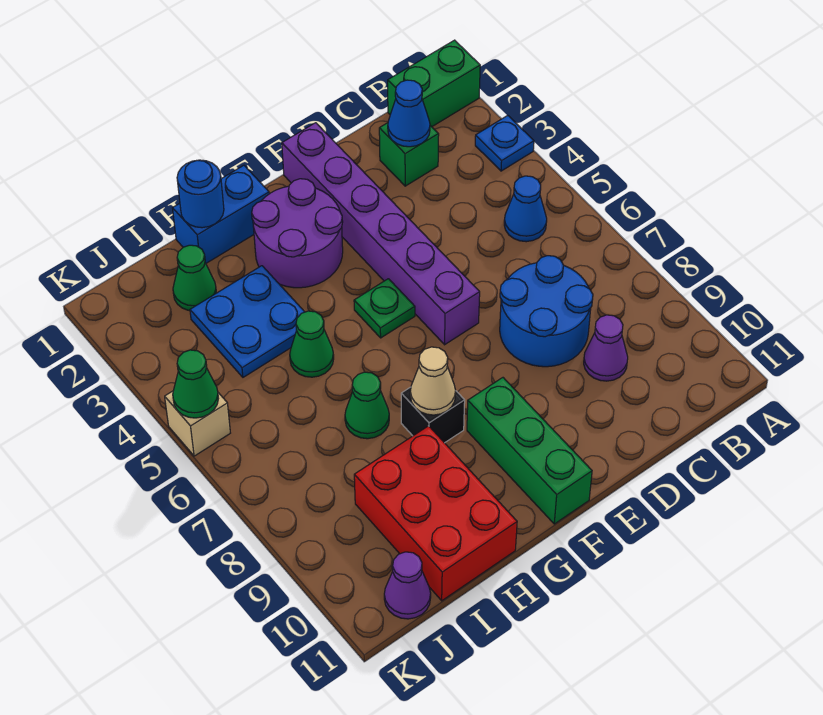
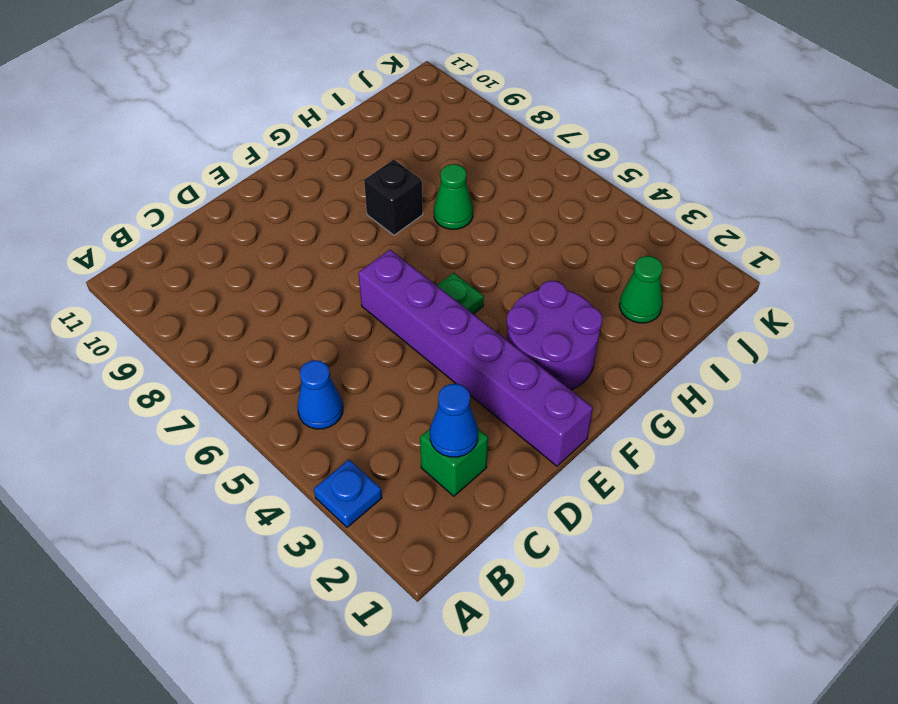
none -> green brick A1:B1 level 1
none -> blue round brick C7:D8 level 1
none -> purple cone C9 level 1

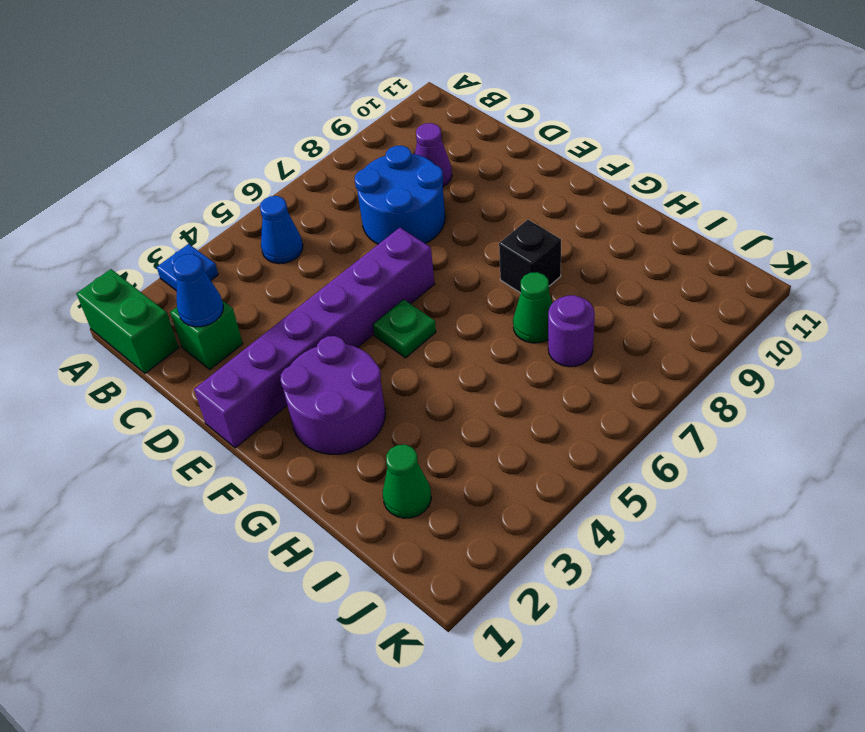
purple round brick I7 level 1 -> none
none -> green brick F9:F11 level 1
none -> blue brick G1:H1 level 1
none -> blue plate H3:I4 level 1

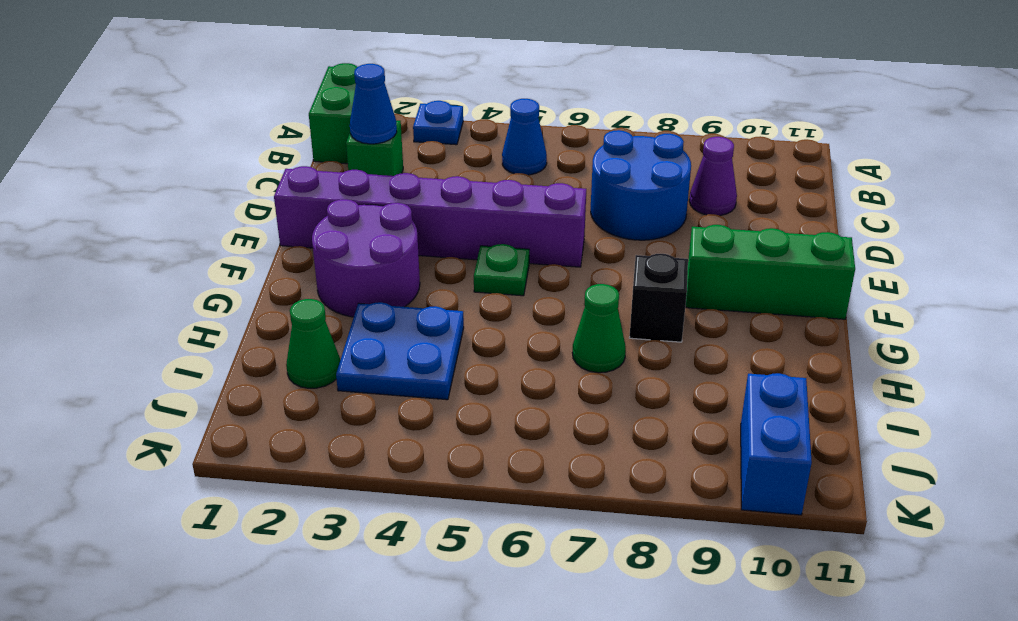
blue brick J10:K10 level 1 -> blue brick G1:H1 level 1
none -> green cone H5 level 1
none -> red brick H9:I11 level 1
none -> purple cone J11 level 1

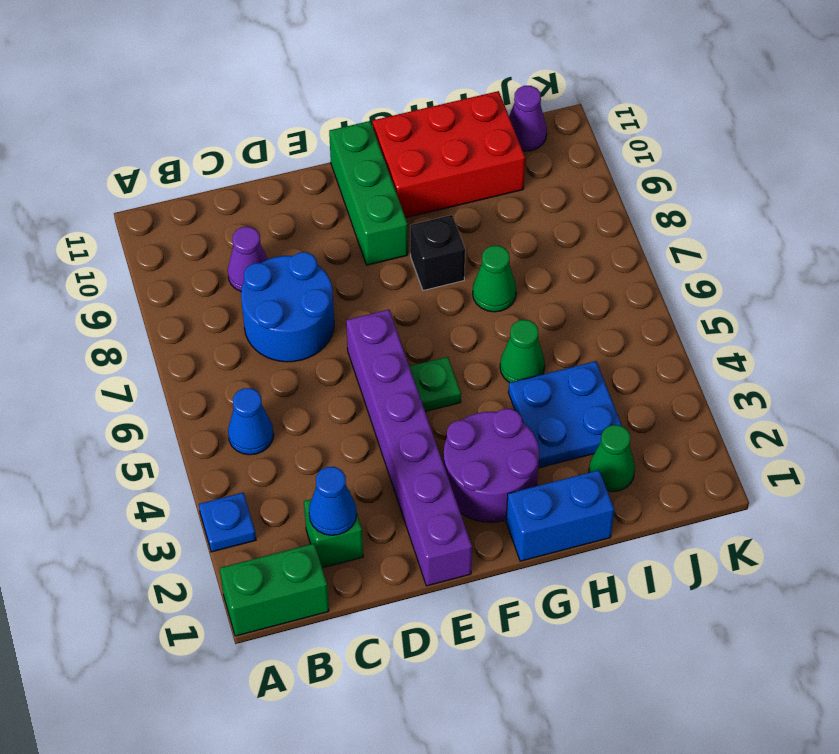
red brick G10:I11 level 1 -> red brick H9:I11 level 1
none -> tan brick K5 level 1
none -> tan cone G8 level 2
none -> blue round brick H1 level 2

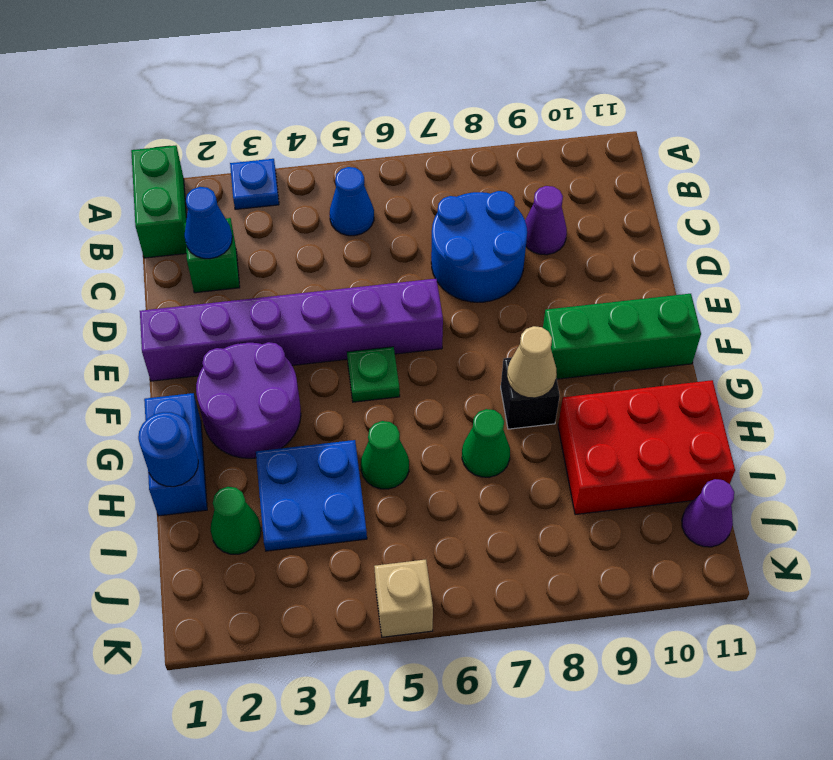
none -> green cone K5 level 2

